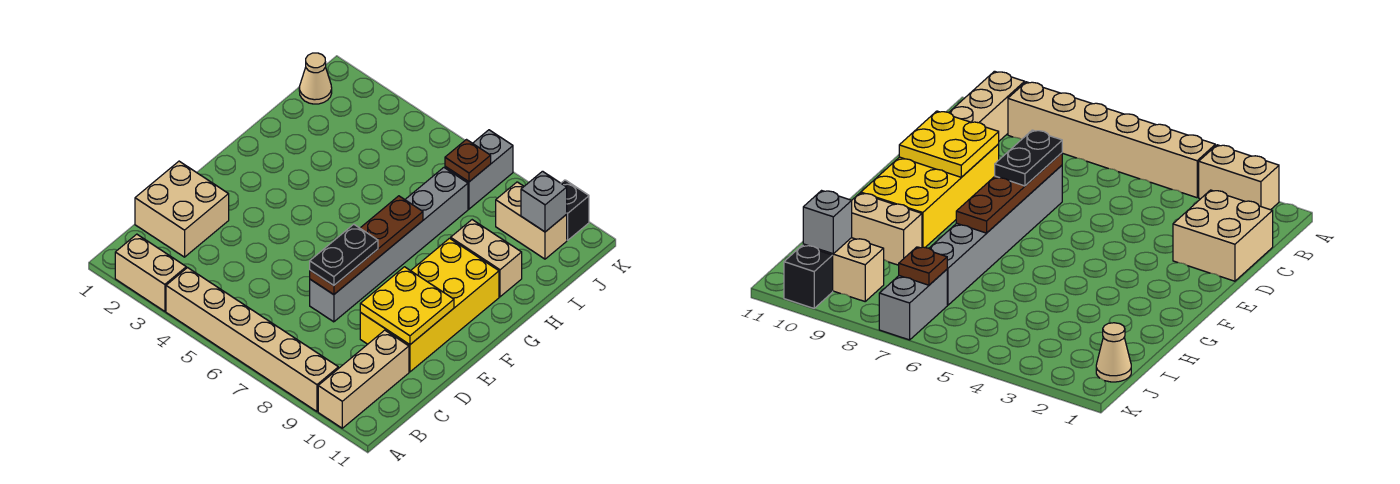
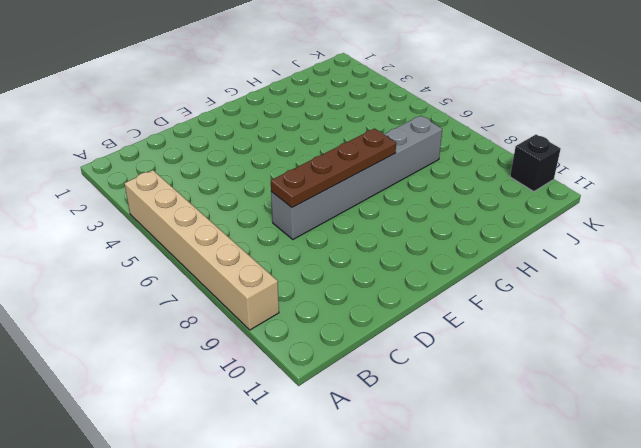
none -> tan brick A2:A3 level 1
none -> tan brick A10:C10 level 1
none -> tan brick C1:D2 level 1

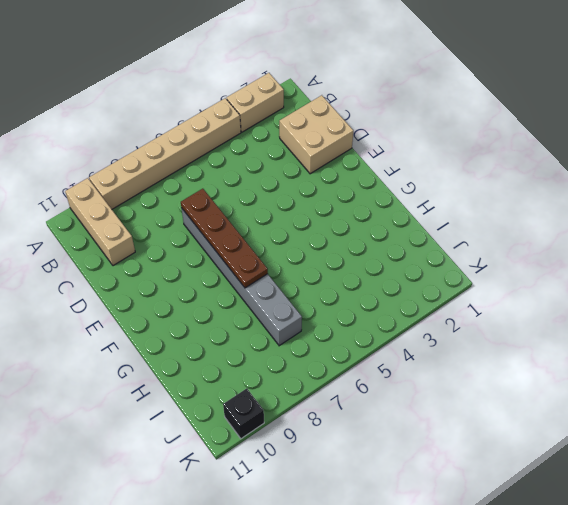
none -> yellow brick D9:G10 level 1
none -> tan brick H9:H10 level 1
none -> tan cone J1 level 1

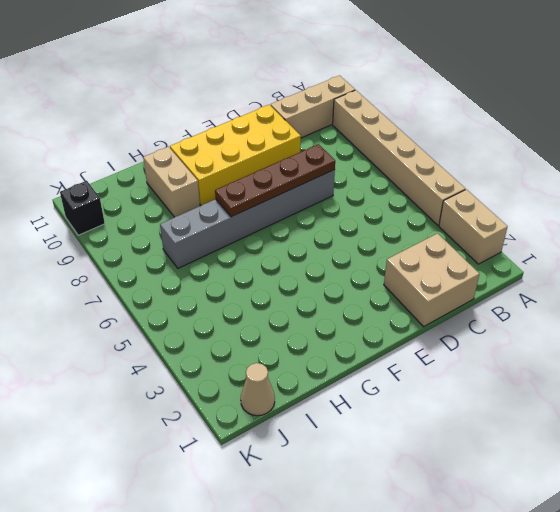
none -> grey brick J7:K7 level 1
none -> tan brick J9:J10 level 1
none -> yellow plate D9:E10 level 2

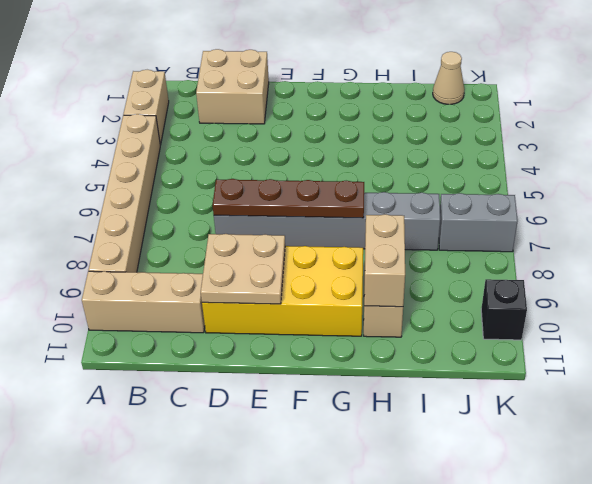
tan plate D9:E10 level 2 -> yellow plate D9:E10 level 2
tan brick H9:H10 level 2 -> tan brick J9:J10 level 1
none -> brown plate J7 level 2
none -> grey brick J10 level 2
none -> black plate D7:E7 level 3

